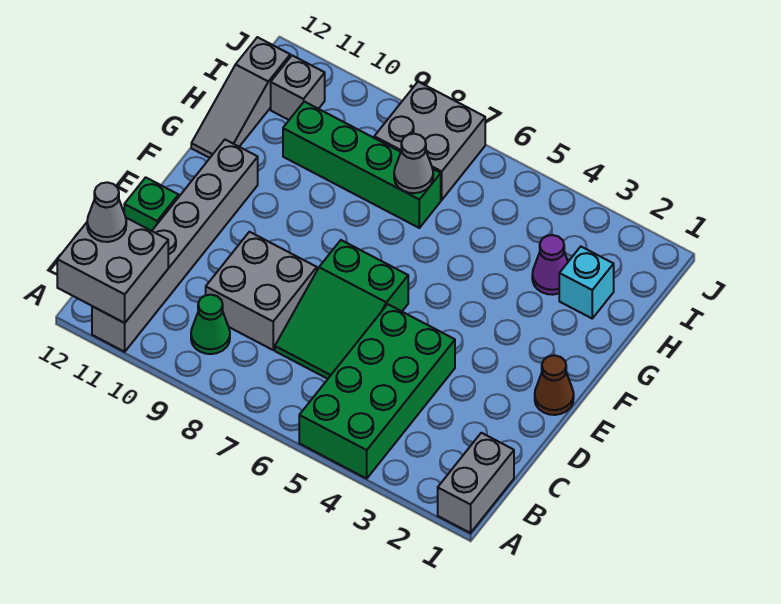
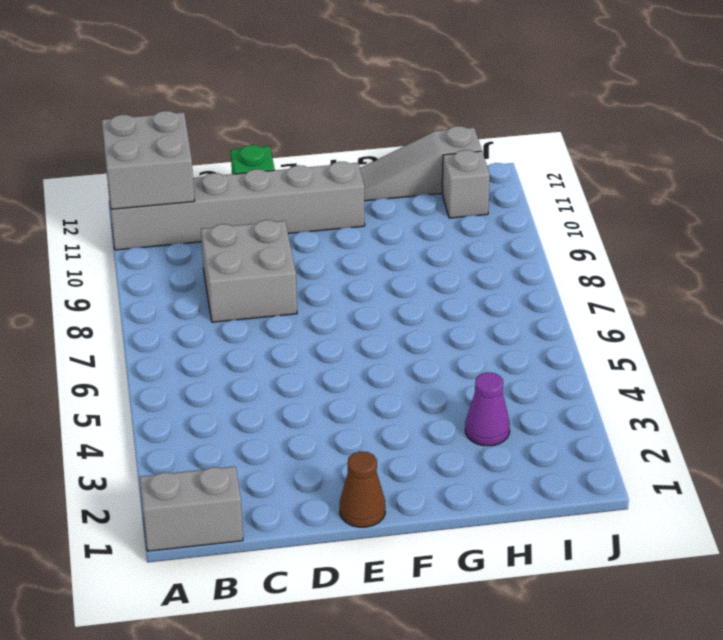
none -> green brick A4:D5 level 1
none -> green cone B9 level 1
none -> green slope C6:E7 level 1 top E

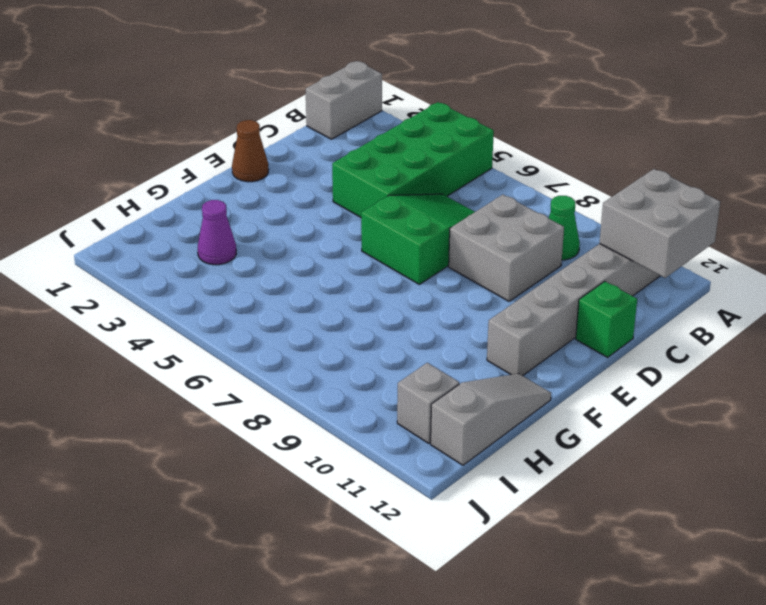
none -> cyan brick H2 level 1
none -> green brick H7:H10 level 1
none -> grey brick I7:J8 level 1

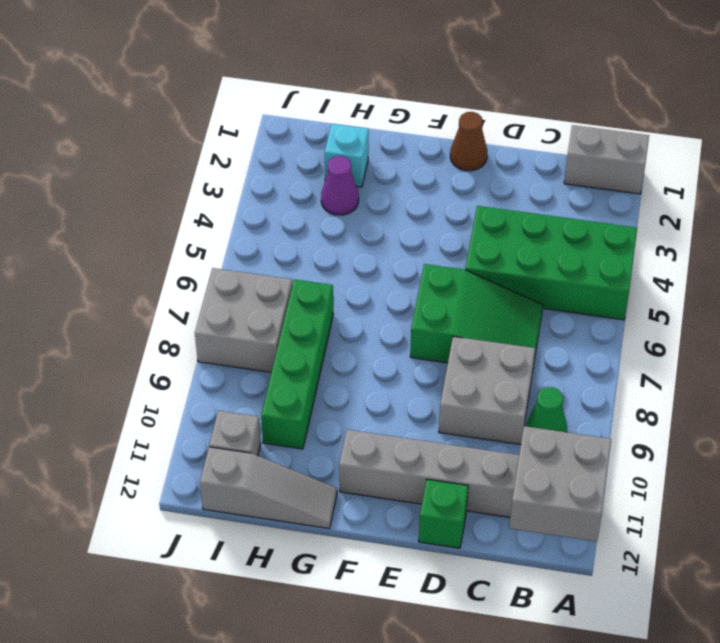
none -> grey cone H7 level 2
none -> grey cone B12 level 3

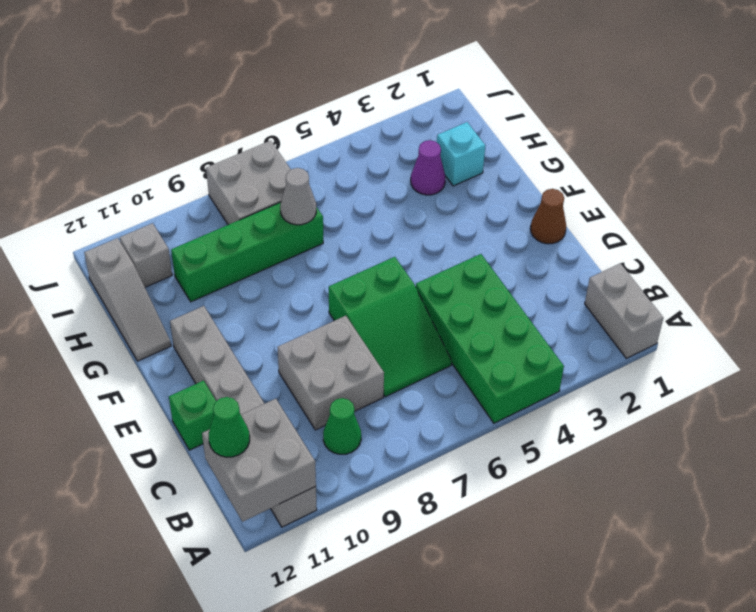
green cone B12 level 3 -> grey cone B12 level 3

